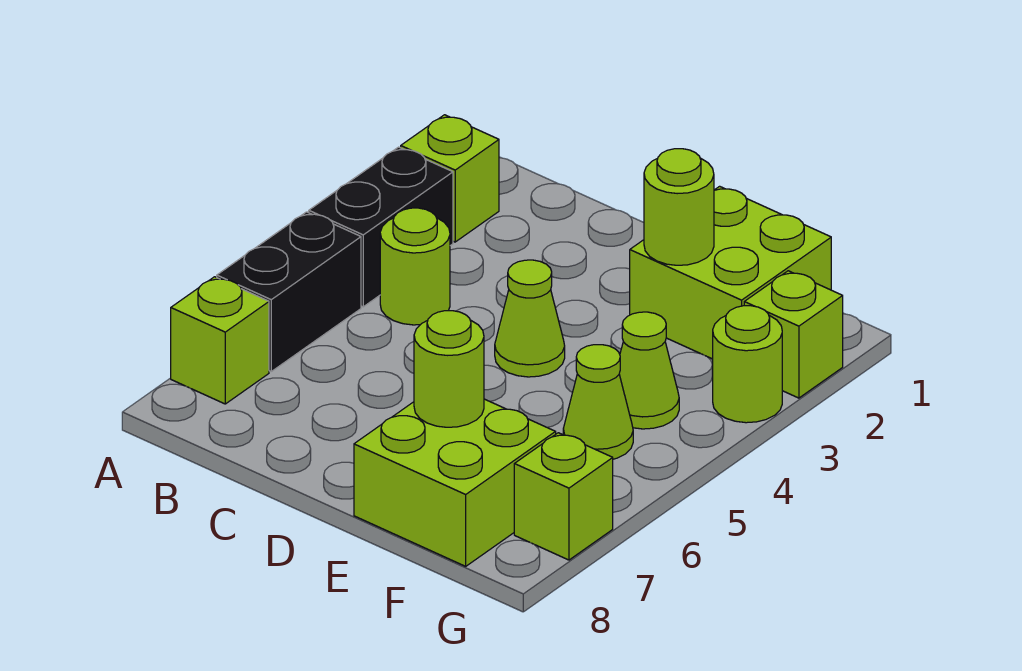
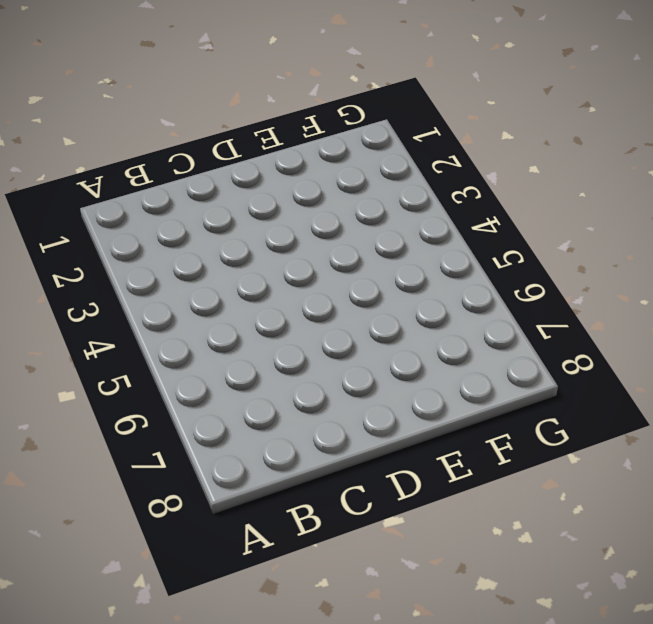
none -> lime brick A2 level 1
none -> black brick A3:A4 level 1
none -> black brick A5:A6 level 1

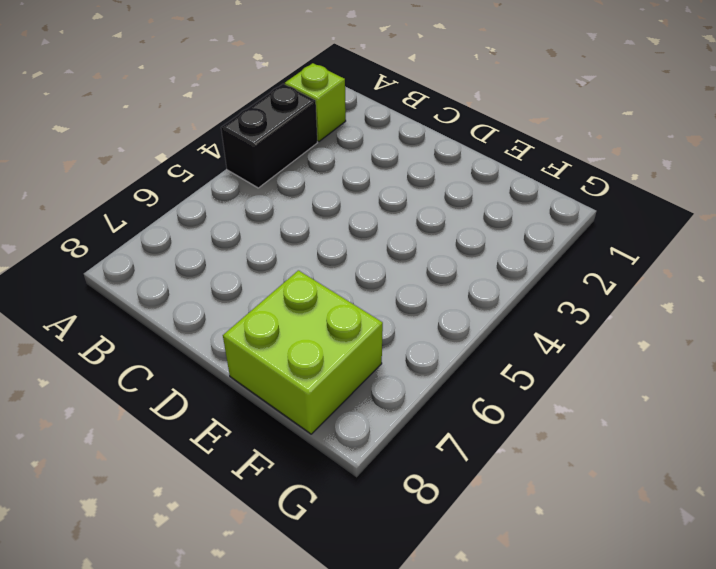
none -> black brick A5:A6 level 1
none -> lime brick A7 level 1
none -> lime round brick B4 level 1

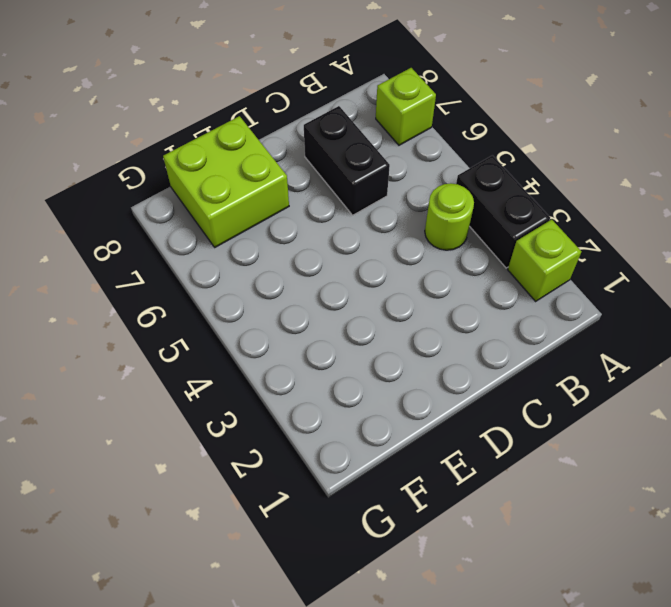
black brick C6:C7 level 1 -> black brick A5:A6 level 1
none -> lime cone D4 level 1
none -> lime brick E1:F2 level 1
none -> lime cone F4 level 1

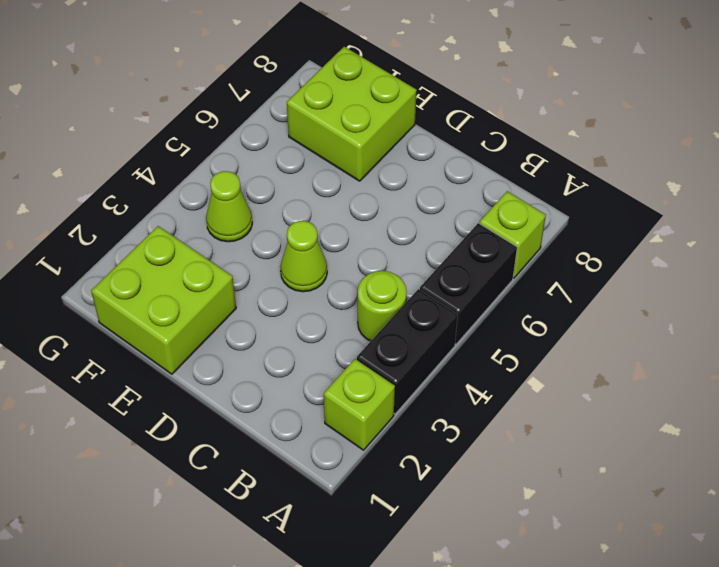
none -> lime cone F5 level 1
none -> lime brick G2 level 1
none -> lime round brick G3 level 1

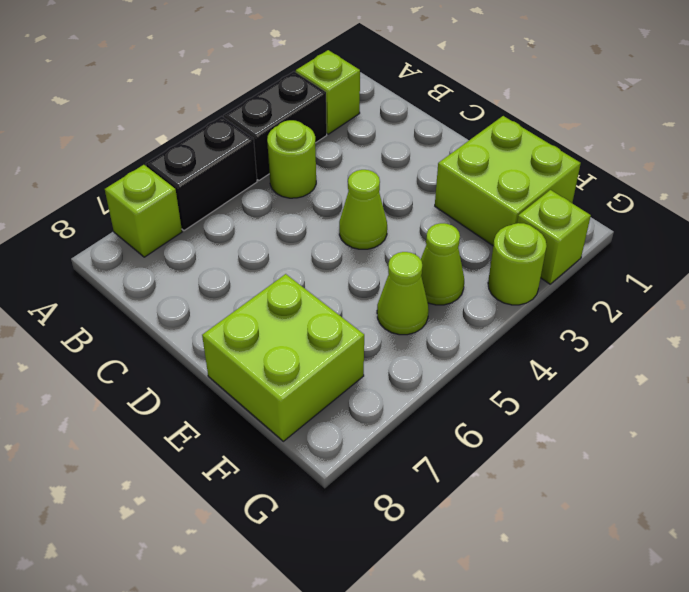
none -> lime brick G7 level 1
none -> lime round brick E2 level 2
none -> lime round brick E7 level 2

